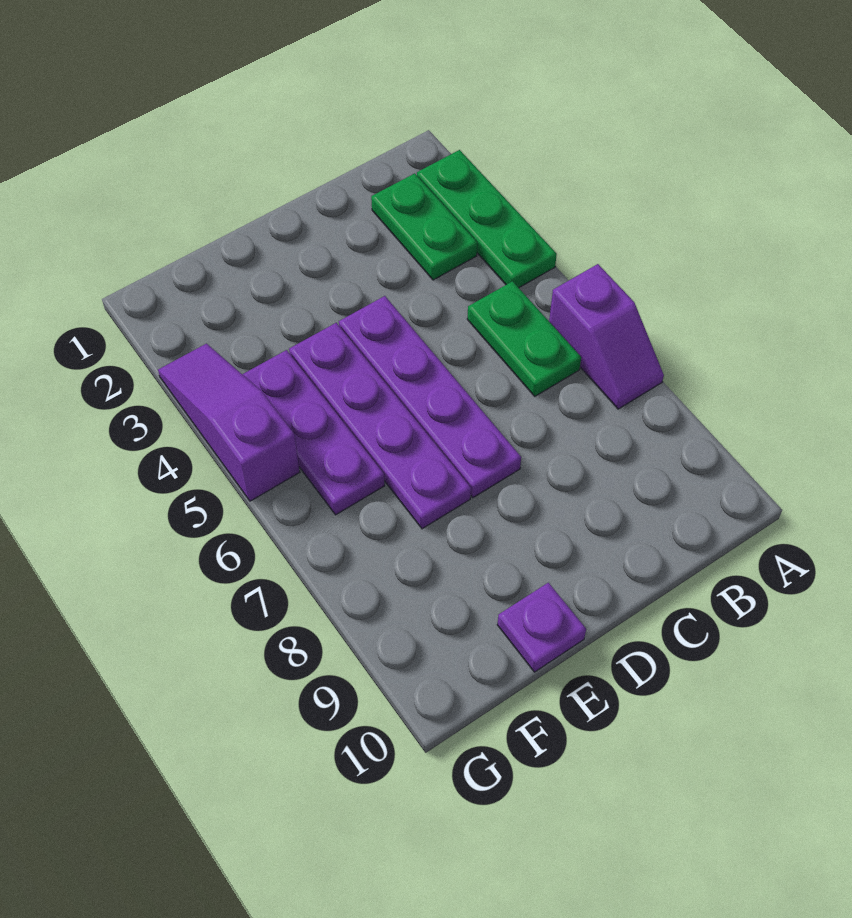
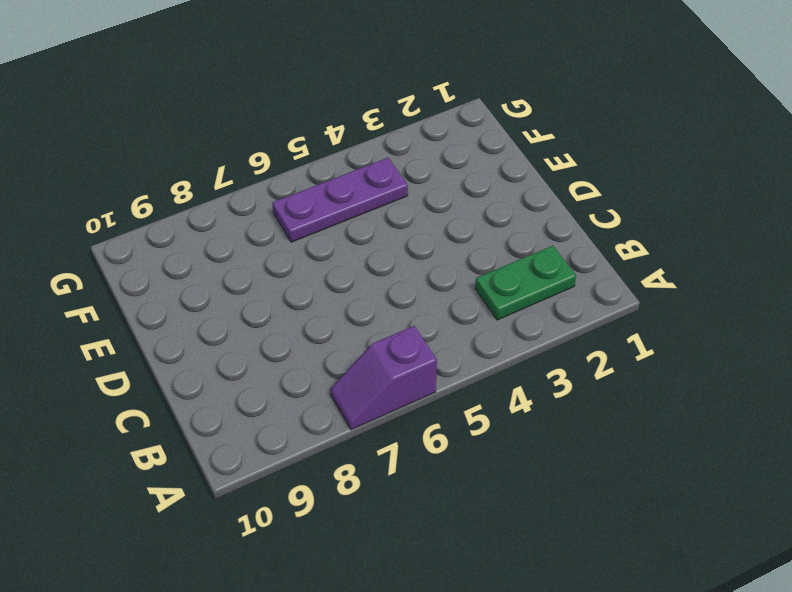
none -> green plate A2:A4 level 1
none -> green plate B5:B6 level 1

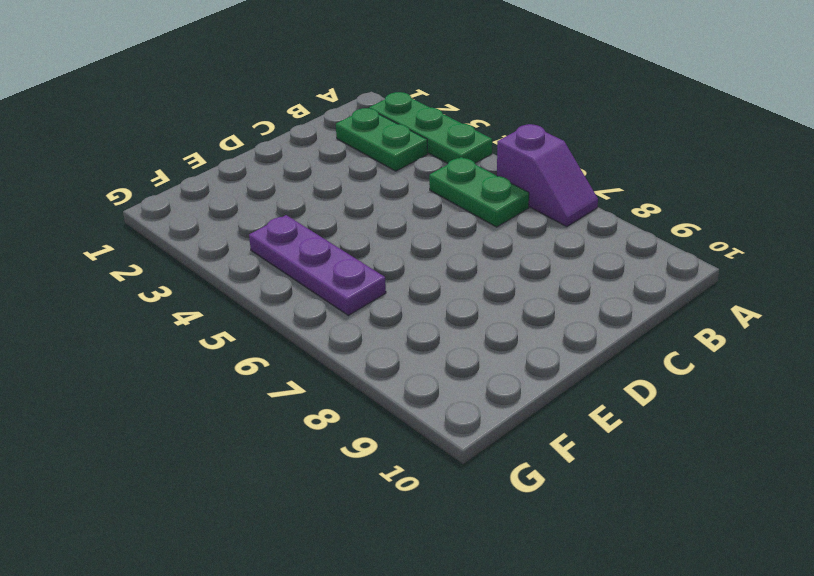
none -> purple plate D4:D7 level 1
none -> purple plate E4:E7 level 1

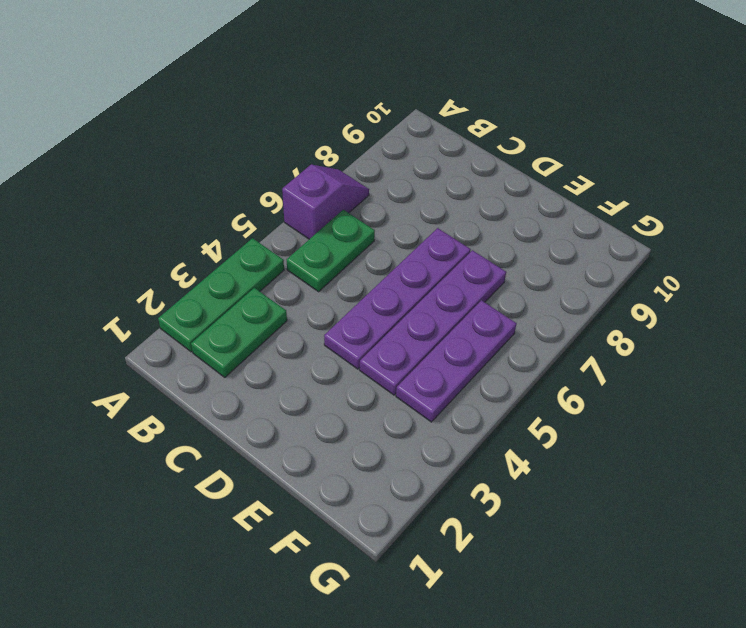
none -> purple plate E10 level 1
none -> purple slope G3:G5 level 1 top 5

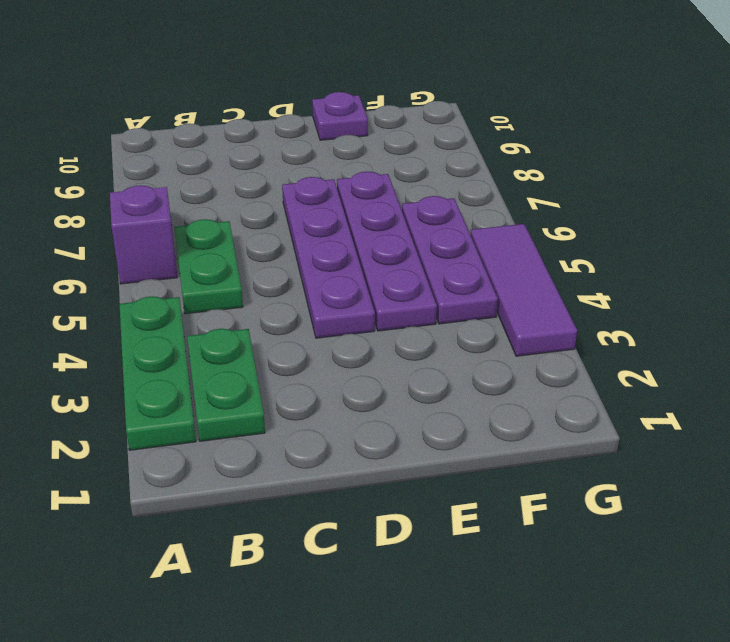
purple tile G3:G5 level 1 -> purple slope G3:G5 level 1 top 5

